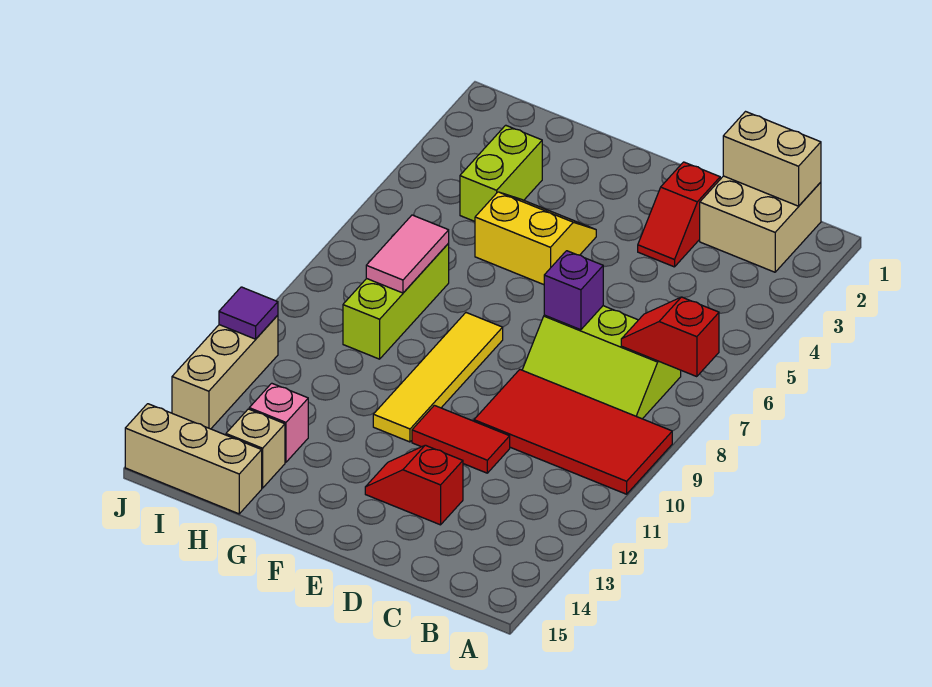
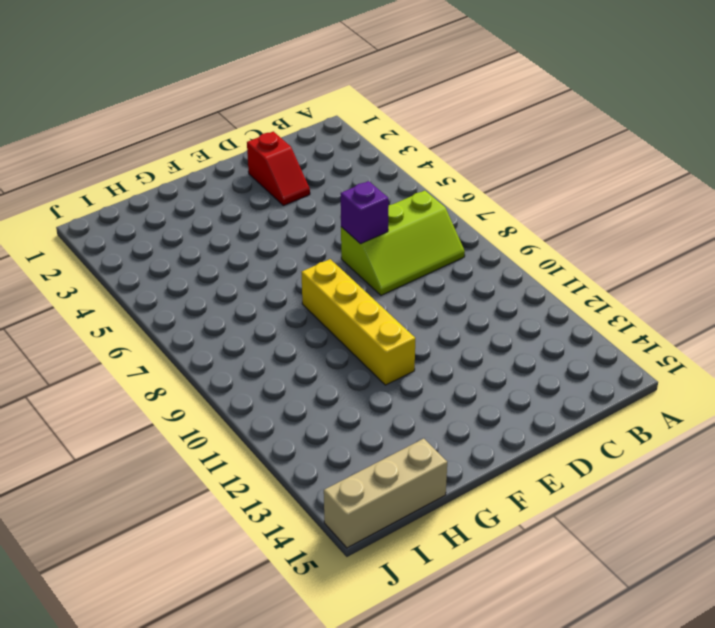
yellow brick F8:F11 level 1 -> yellow tile F8:F11 level 1
none -> red tile A9:D10 level 1
none -> tan brick B1:C2 level 1
none -> red tile D11:E11 level 1

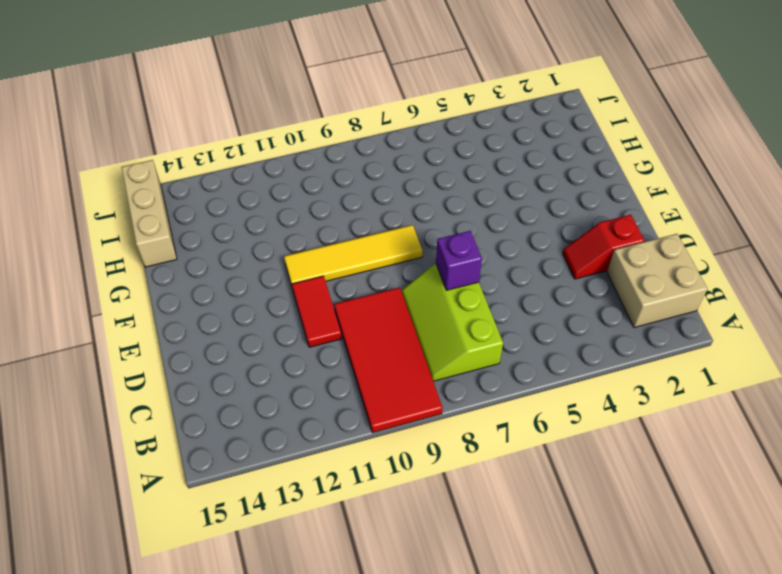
none -> red slope D13:E13 level 1 top D
none -> yellow slope F4:G5 level 1 top 5
none -> lime brick H3:H4 level 1

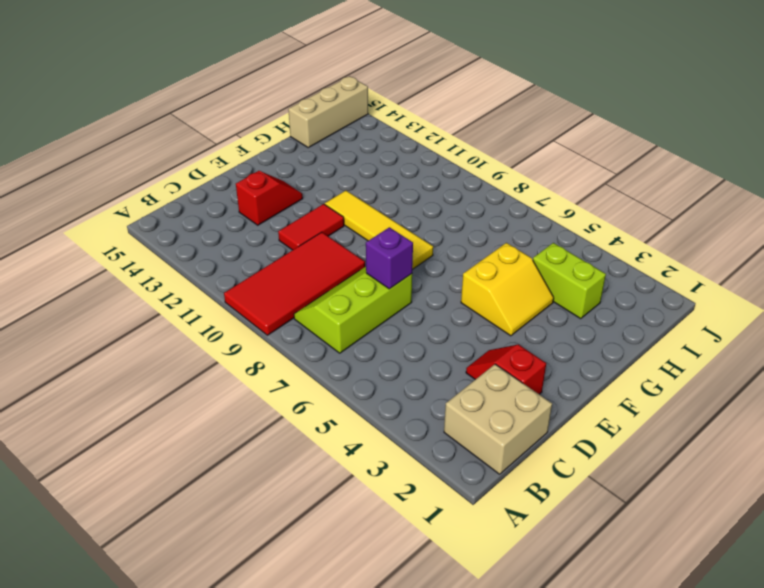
none -> lime brick H7:H9 level 1
none -> pink brick H13 level 1
none -> tan brick H14 level 1

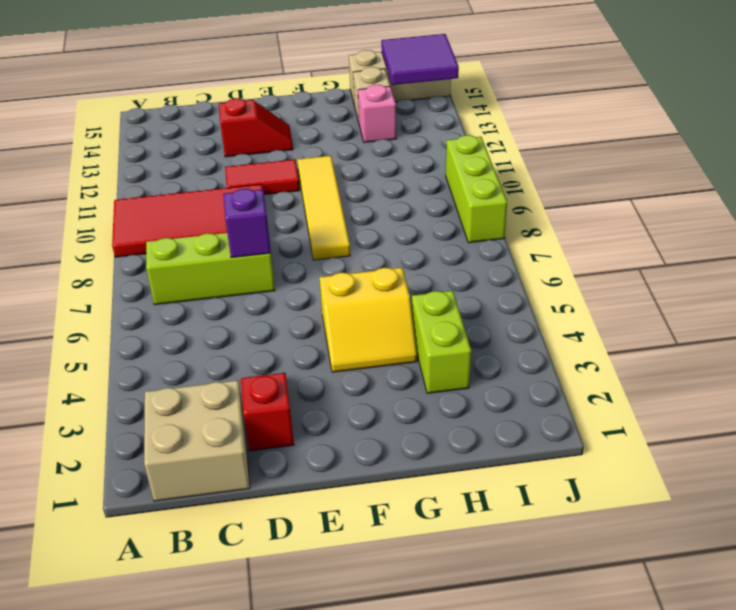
purple tile I14:J15 level 2 -> none
lime brick J8:J10 level 1 -> lime brick H7:H9 level 1
none -> tan brick J11:J13 level 1
none -> red slope A7:B7 level 2 top A
none -> tan brick B1:C1 level 2

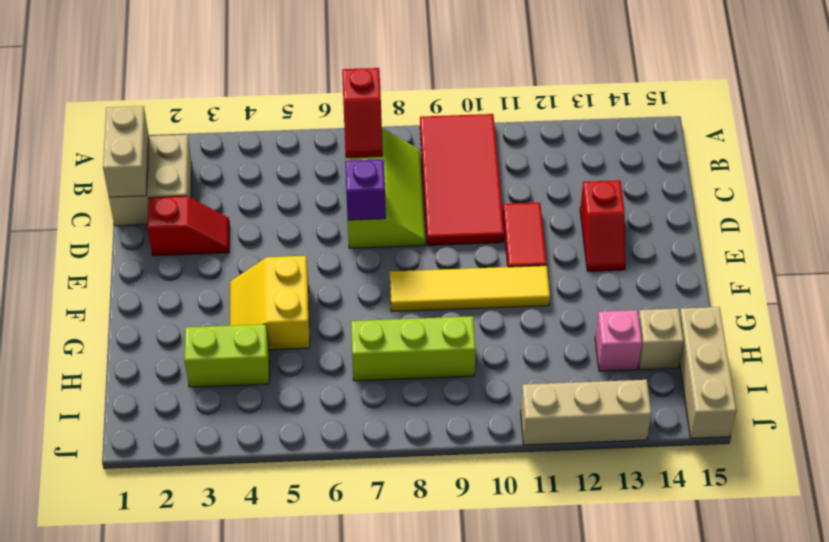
none -> pink tile H7:H8 level 2
none -> purple tile J11 level 2

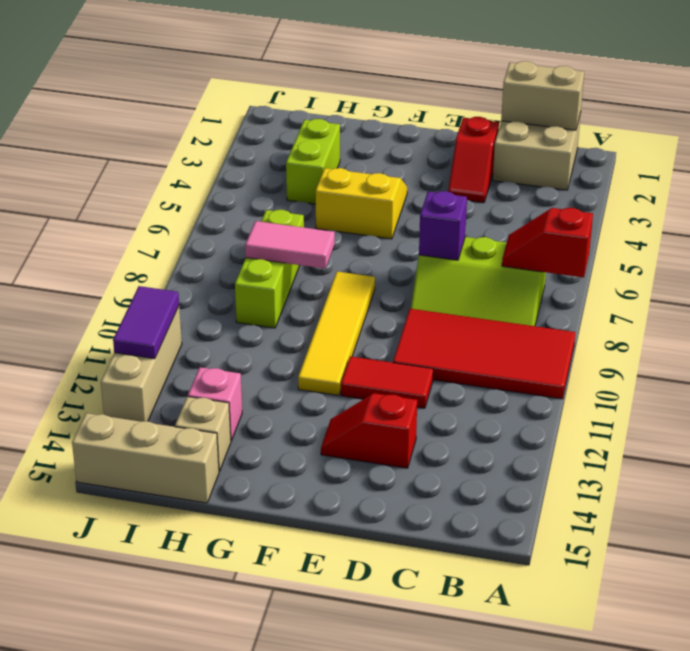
pink tile G8:H8 level 2 -> pink tile H7:H8 level 2
purple tile J11:J12 level 2 -> purple tile J11 level 2

